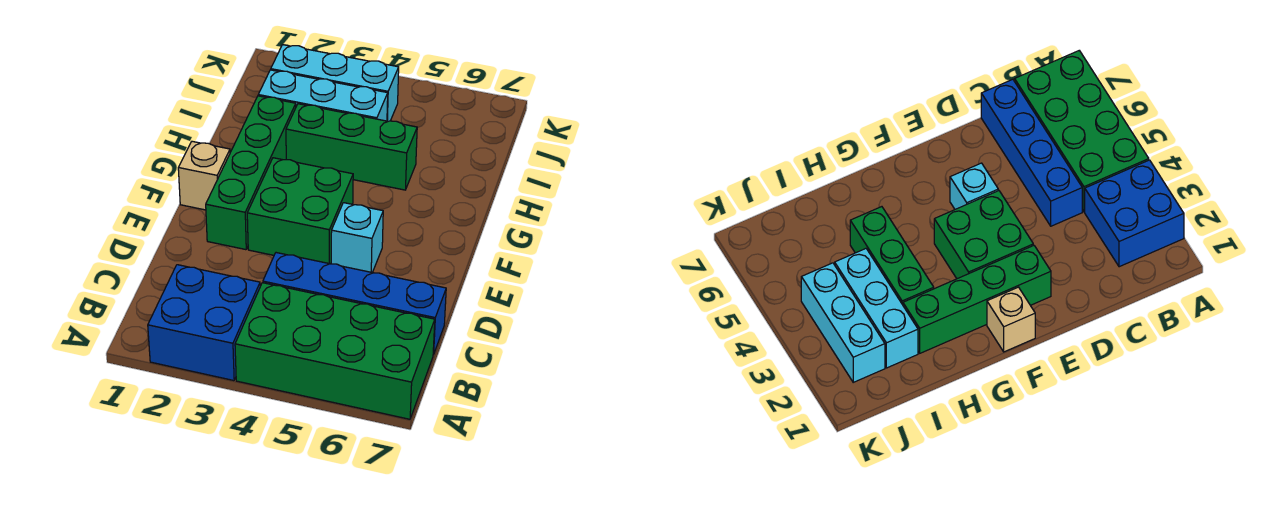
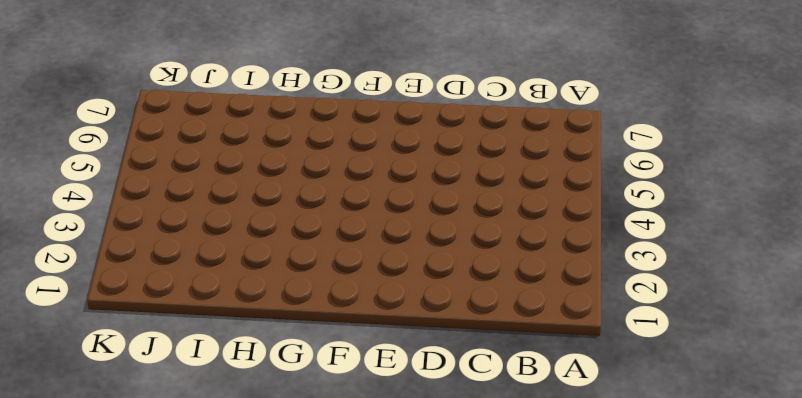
none -> blue brick A2:B3 level 1
none -> green brick A4:B7 level 1

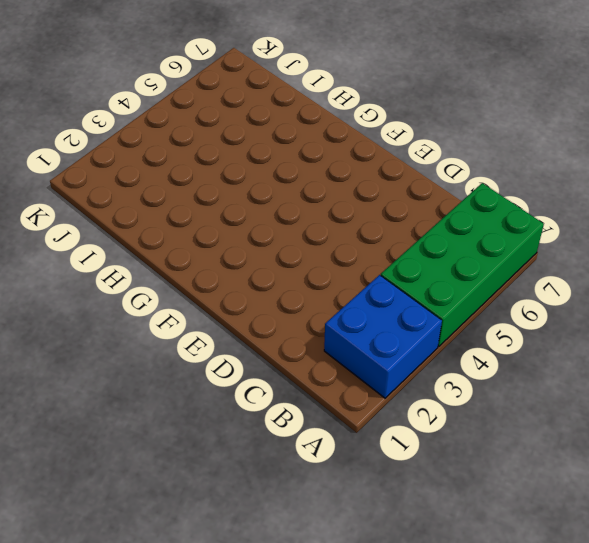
none -> blue brick C4:C7 level 1
none -> green brick E2:H2 level 1

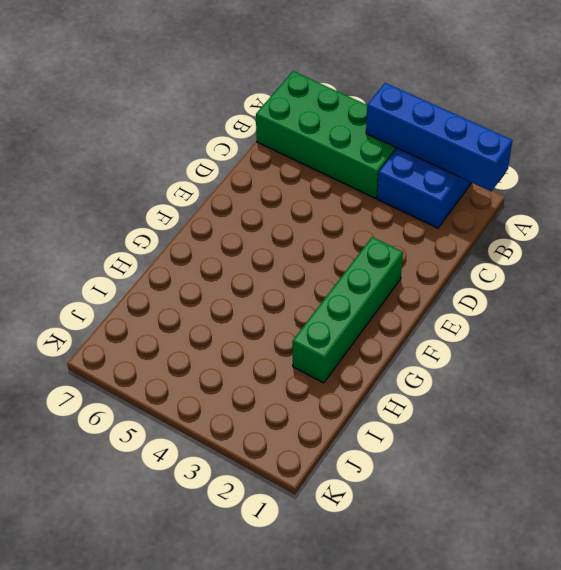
blue brick A1:A4 level 2 -> blue brick C4:C7 level 1
none -> green brick E3:F4 level 1
none -> cyan brick E5 level 1

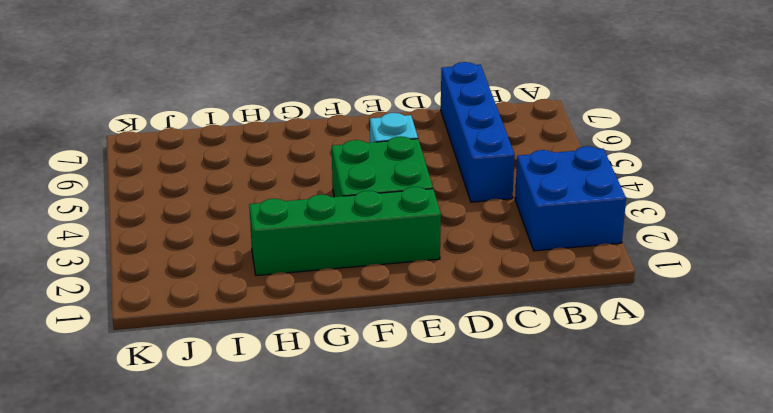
none -> green brick A4:B7 level 1
none -> tan brick F1 level 1

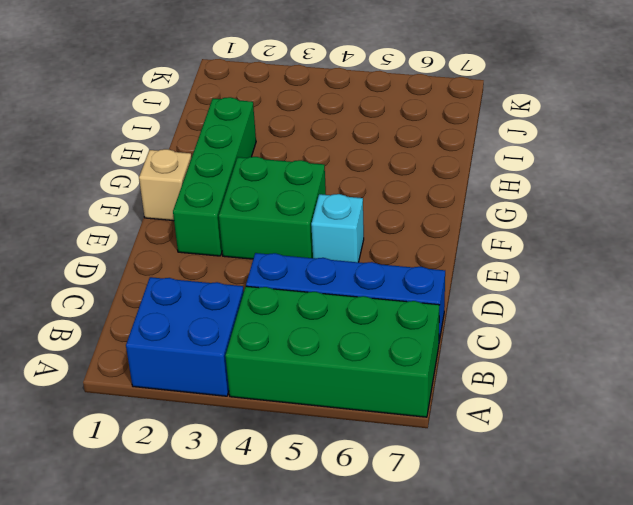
none -> green brick H3:H5 level 1
none -> cyan brick I2:I4 level 1

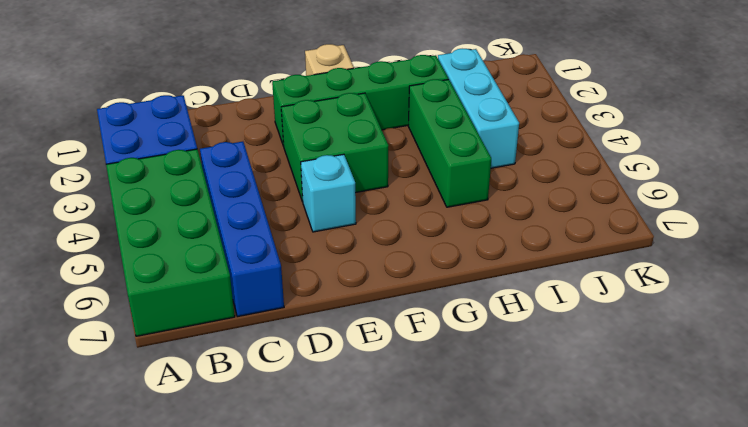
none -> cyan brick J2:J4 level 1

